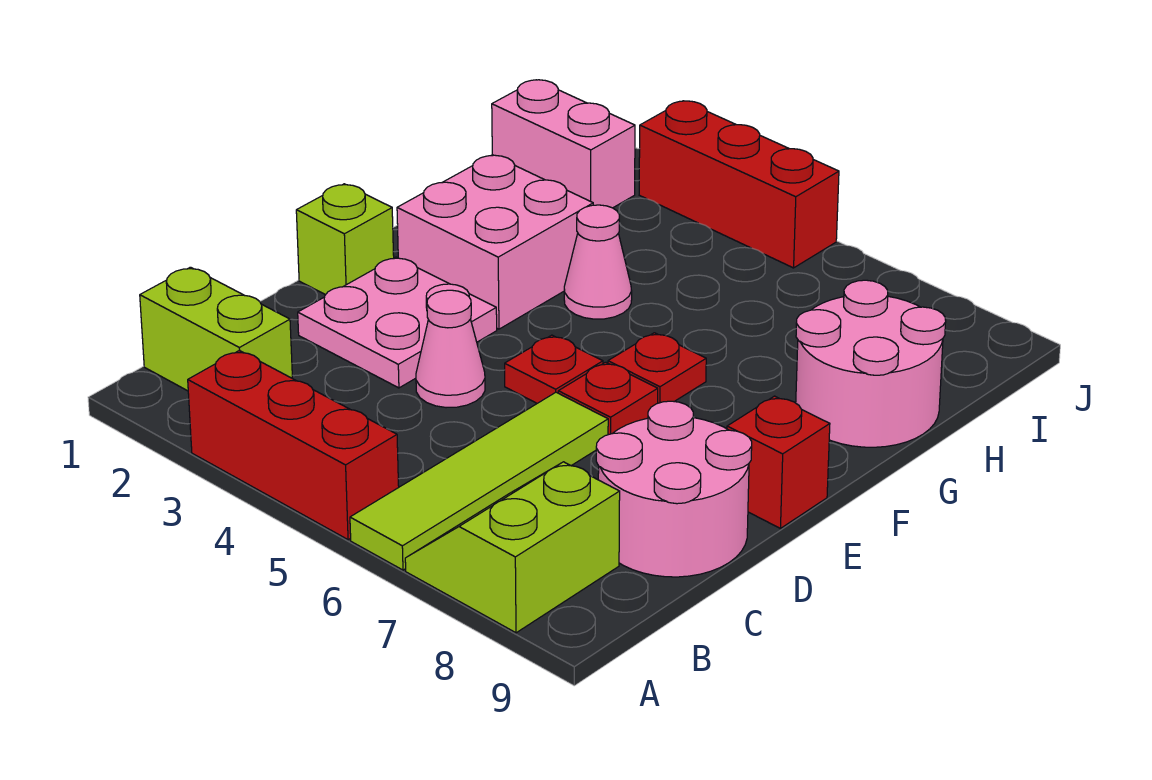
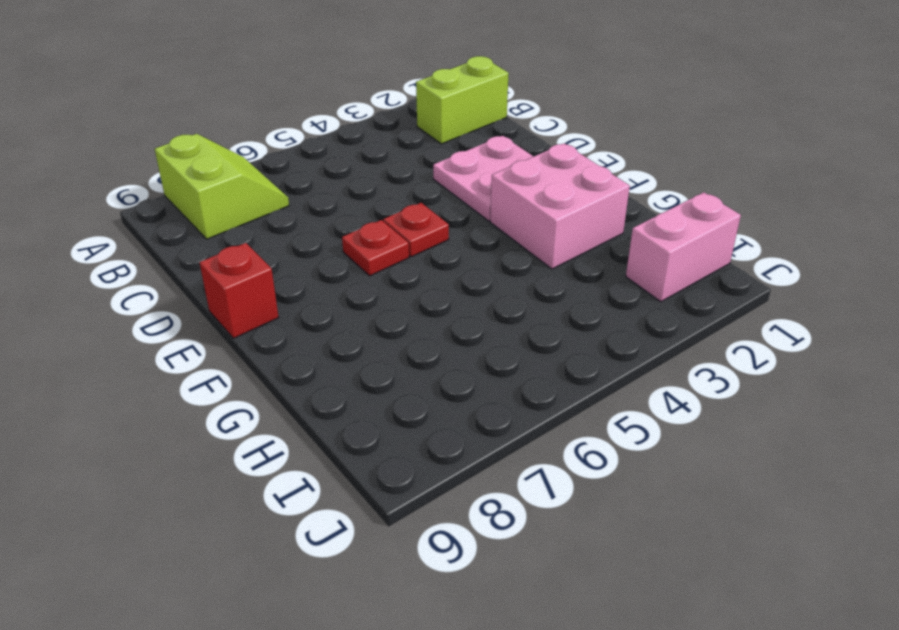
none -> red brick A3:A5 level 1
none -> lime tile A6:D6 level 1
none -> pink round brick C8:D9 level 1

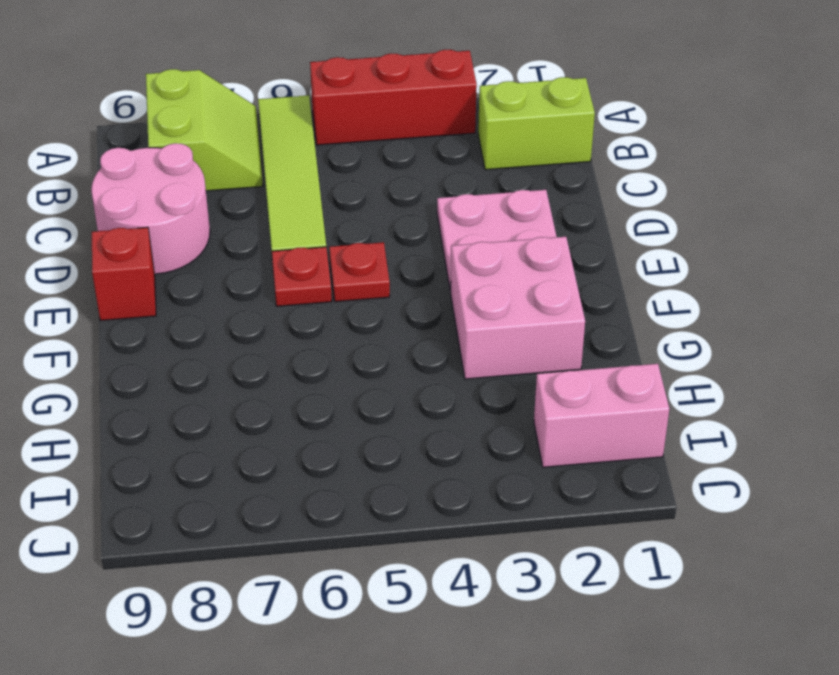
none -> pink cone D4 level 1
none -> lime brick E1 level 1
none -> red plate F6 level 1

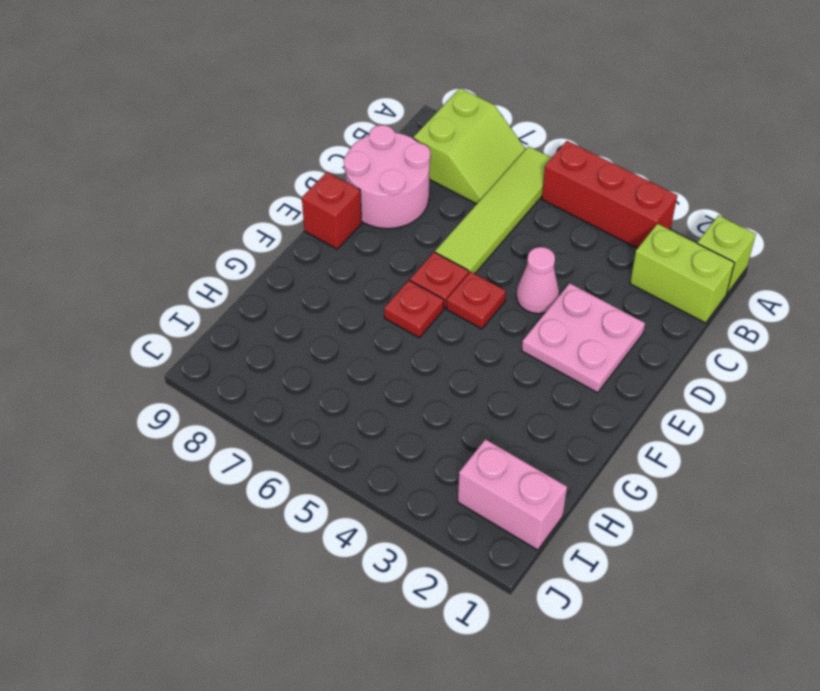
lime brick A1 level 1 -> lime brick E1 level 1
none -> pink brick F2:G3 level 1
none -> pink cone G4 level 1
none -> pink round brick G8:H9 level 1

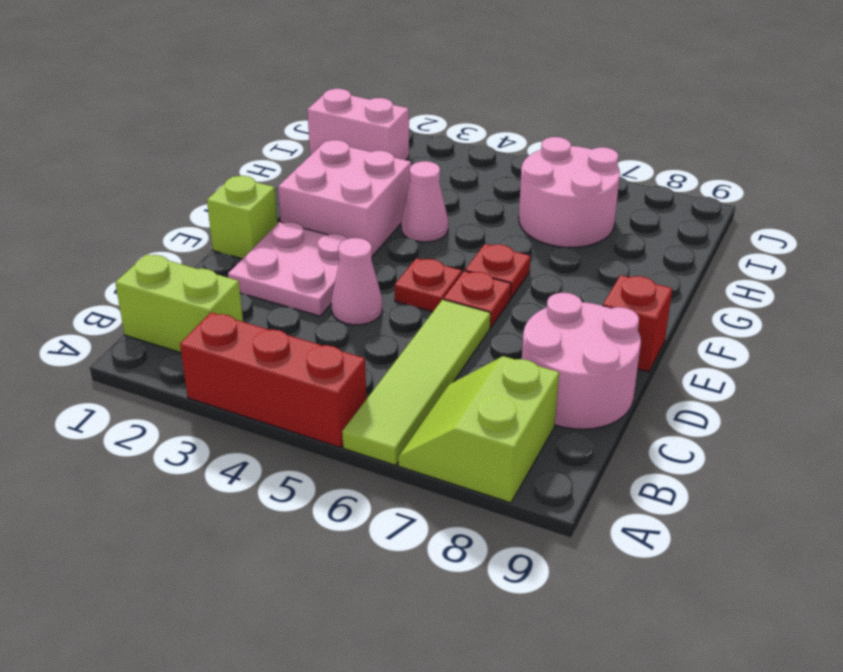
pink round brick H6:I7 level 1 -> pink round brick G8:H9 level 1
none -> red brick J3:J5 level 1

